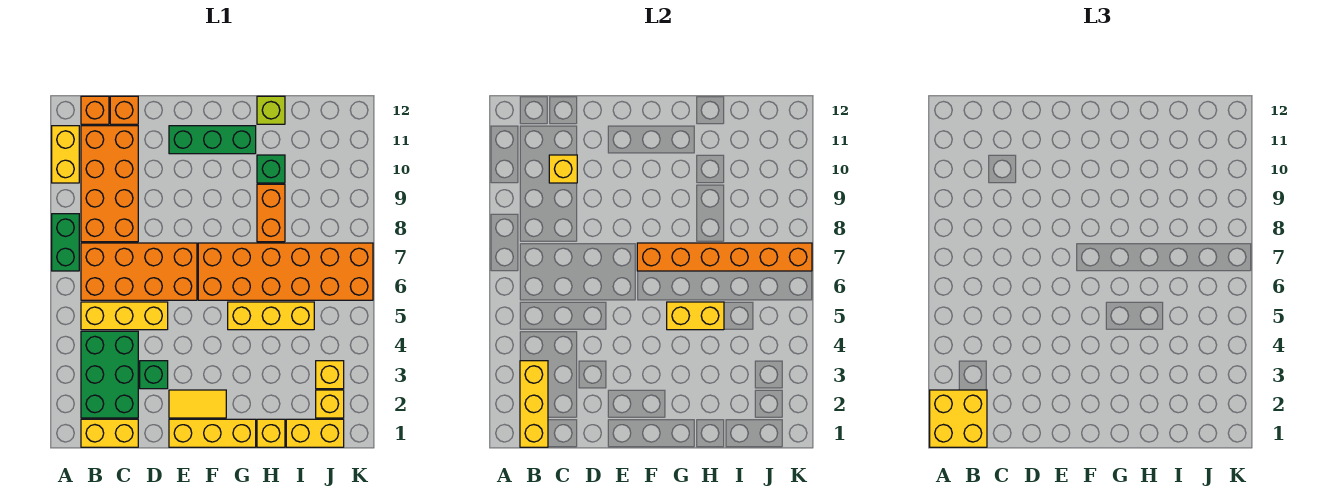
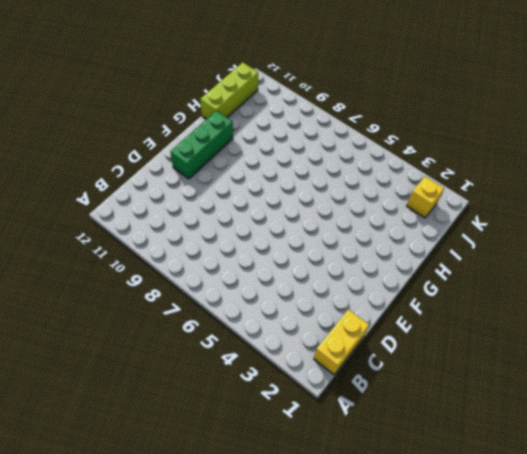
lime brick H12:J12 level 1 -> lime brick H12 level 1
none -> green brick A7:A8 level 1
none -> yellow brick A10:A11 level 1
none -> green brick B2:C4 level 1

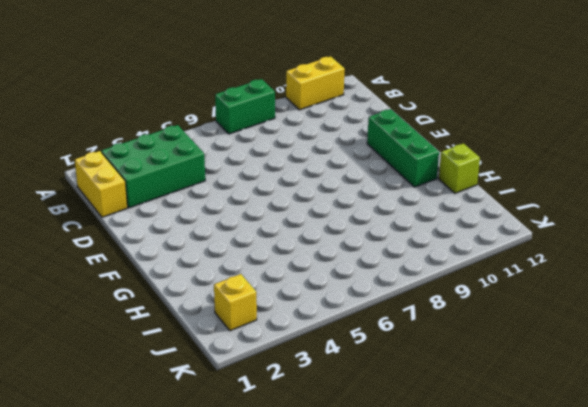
none -> yellow brick B5:D5 level 1
none -> orange brick B6:E7 level 1
none -> orange brick B8:C11 level 1

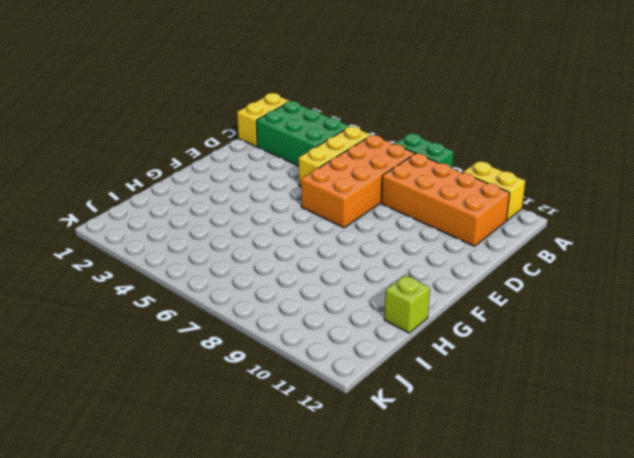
none -> orange brick B12 level 1
none -> orange brick C12 level 1
none -> green brick D3 level 1

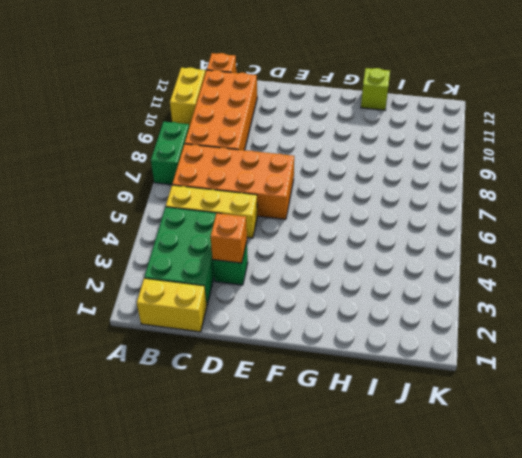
orange brick D3 level 2 -> orange brick C12 level 1
none -> yellow brick E1:G1 level 1
none -> yellow tile E2:F2 level 1
none -> green brick E11:G11 level 1

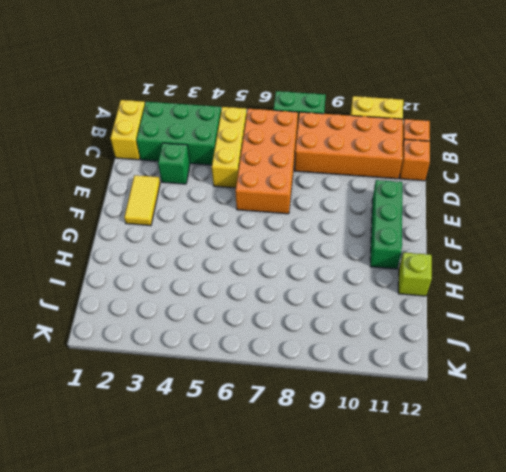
none -> yellow brick E1:G1 level 1
none -> orange brick F6:K7 level 1
none -> yellow brick G5:I5 level 1

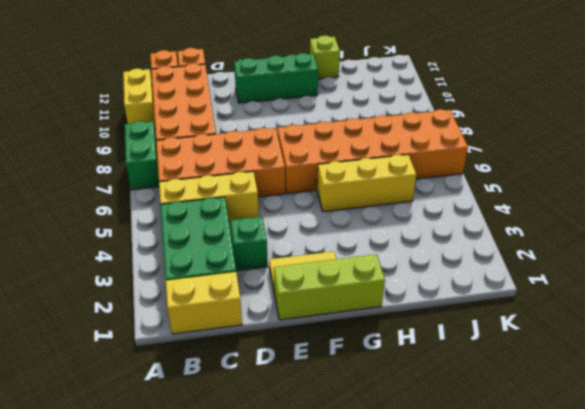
lime brick E1:G1 level 1 -> yellow brick E1:G1 level 1
none -> yellow brick H1 level 1
none -> orange brick H8:H9 level 1
none -> green brick H10 level 1

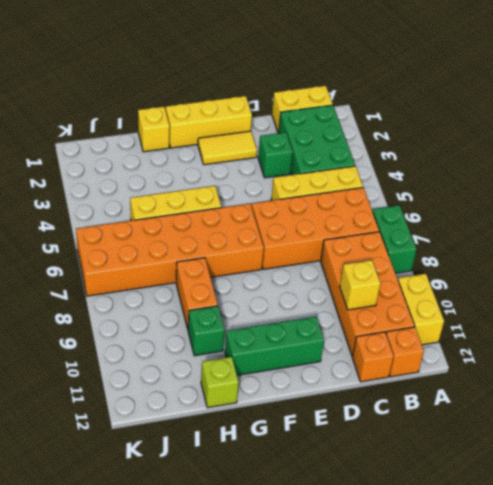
none -> yellow brick I1:J1 level 1
none -> yellow brick J2 level 1
none -> yellow brick J3 level 1

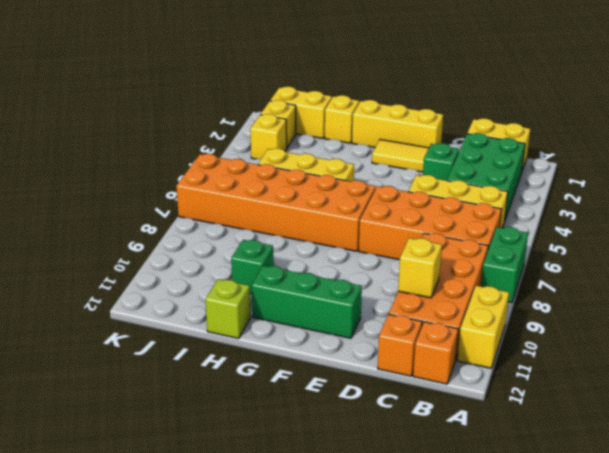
none -> orange brick H8:H9 level 1
none -> yellow brick B1:B3 level 2
none -> orange brick F7:K7 level 2

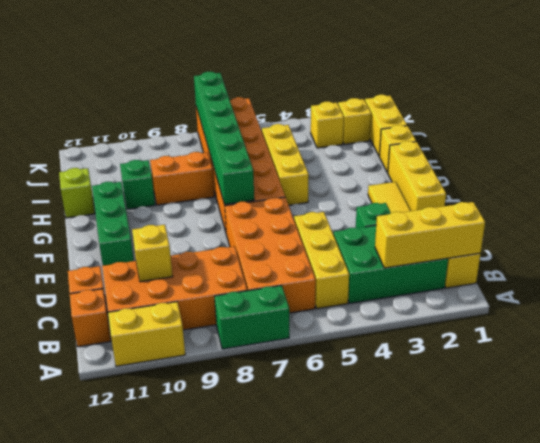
green brick F7:K7 level 2 -> orange brick F7:K7 level 2
none -> yellow brick G5:H5 level 2
none -> yellow brick A1:B2 level 3

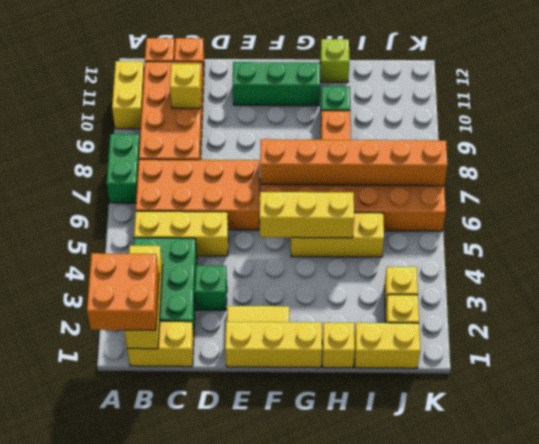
orange brick A1:B2 level 3 -> yellow brick A1:B2 level 3
yellow brick F5:H5 level 2 -> yellow brick G5:H5 level 2

